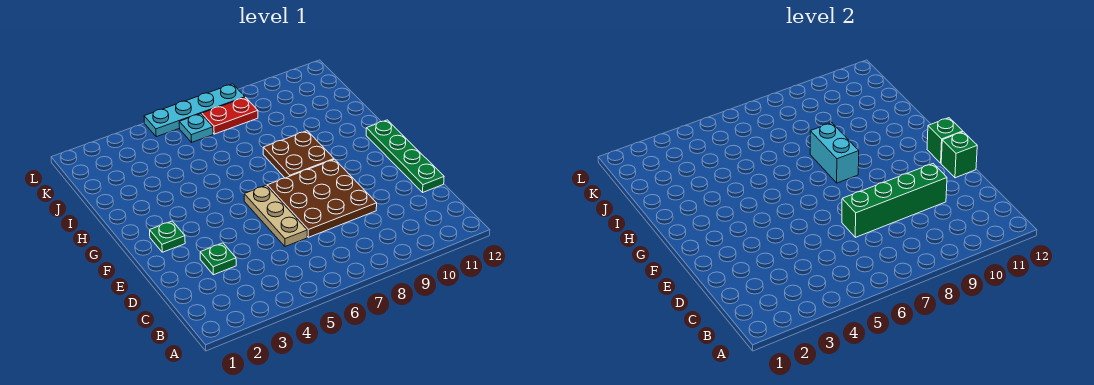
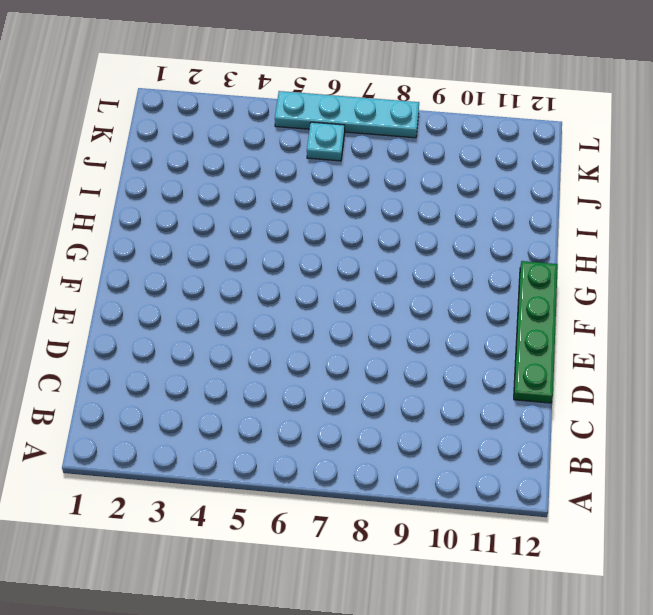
none -> green plate D3 level 1
none -> tan plate D6:F6 level 1
none -> brown plate D7:F9 level 1

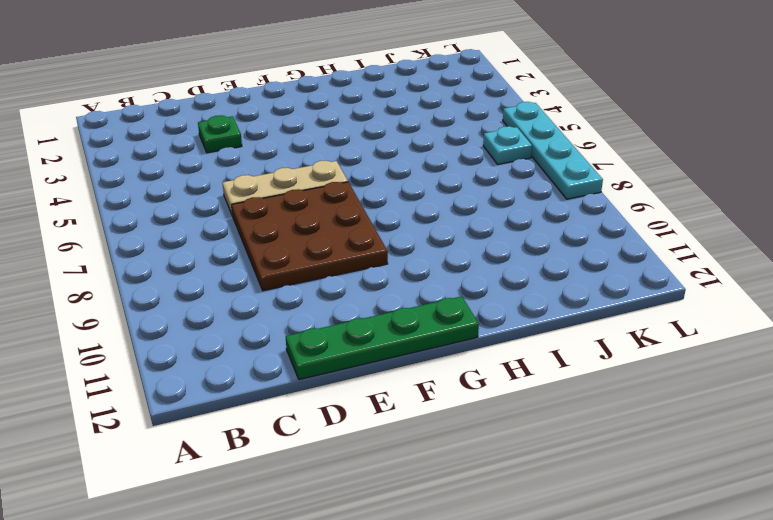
none -> green plate F2 level 1
none -> brown plate G8:H9 level 1
none -> red plate K7:K8 level 1

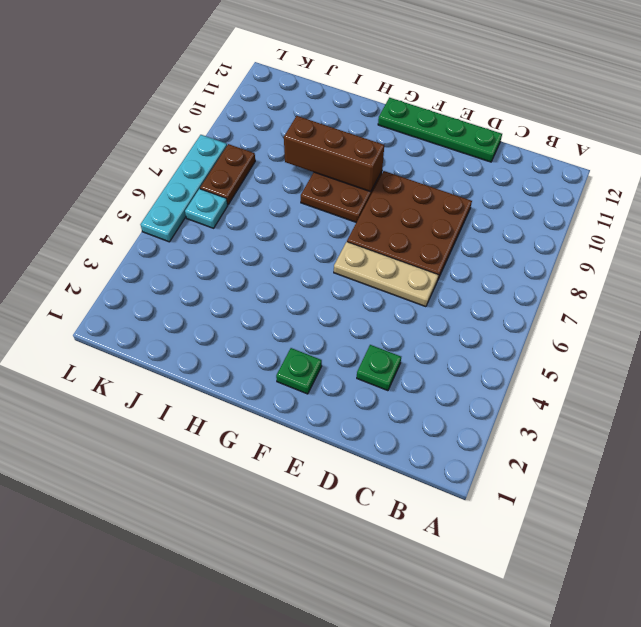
brown brick G9:I9 level 2 -> none
brown plate K7:K8 level 1 -> red plate K7:K8 level 1
none -> green brick D7:D10 level 2
none -> green brick E12 level 2
none -> green brick F12 level 2

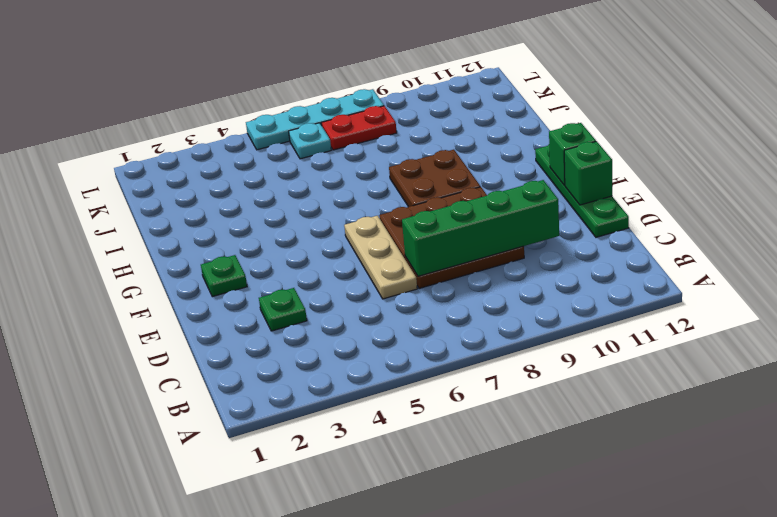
none -> cyan brick G8:H8 level 2

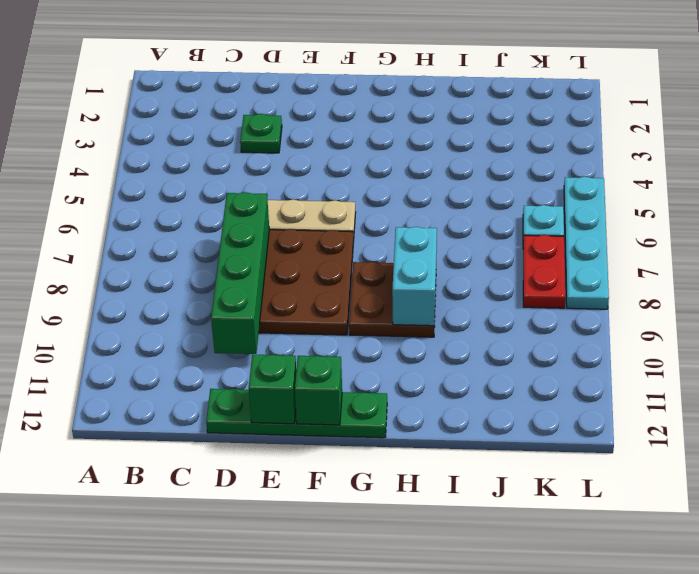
cyan brick H8:H9 level 2 -> cyan brick G8:H8 level 2
none -> green plate F2 level 1

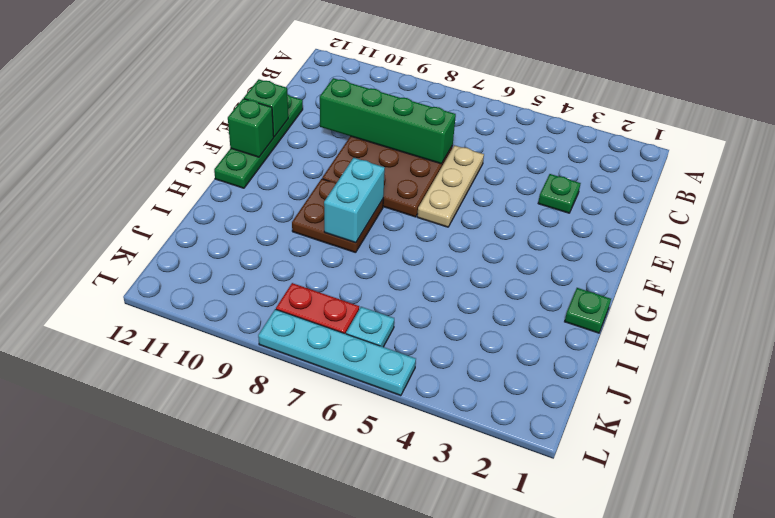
green plate H1 level 1 -> green plate F2 level 1

